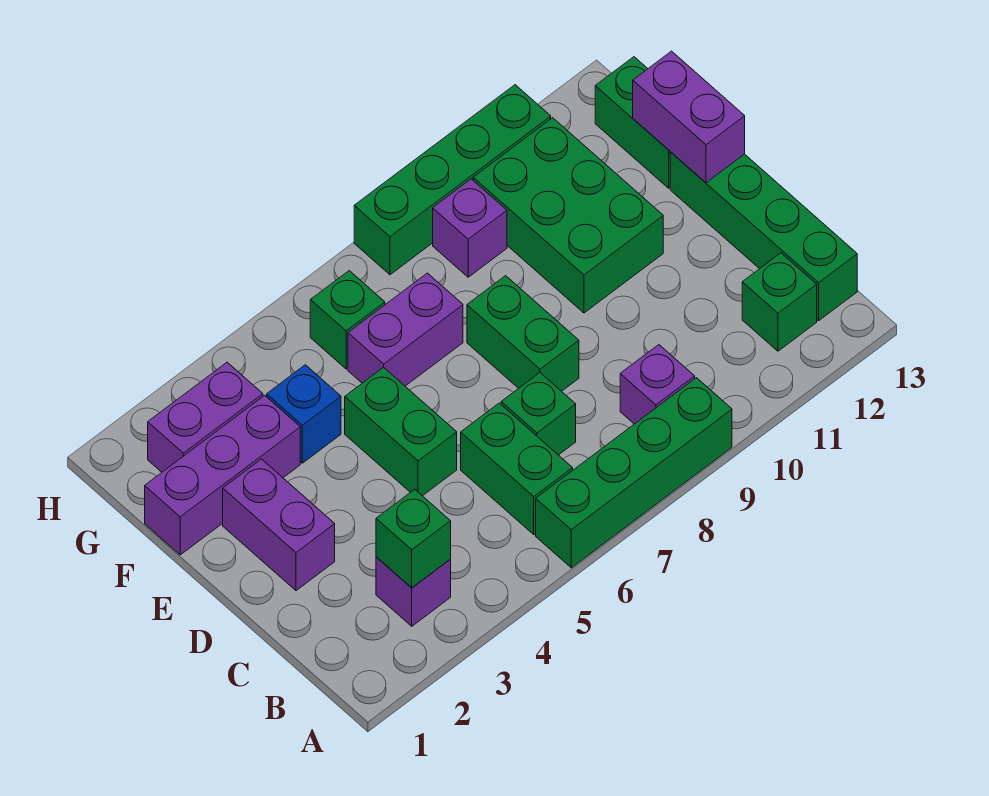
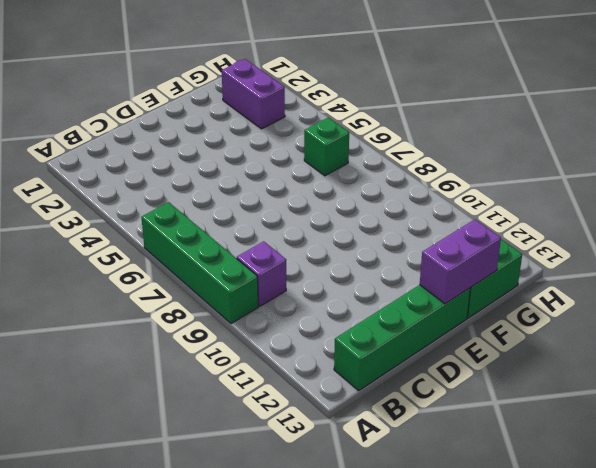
none -> purple brick B3 level 1
none -> green brick B6:C6 level 1
none -> green brick B12 level 1

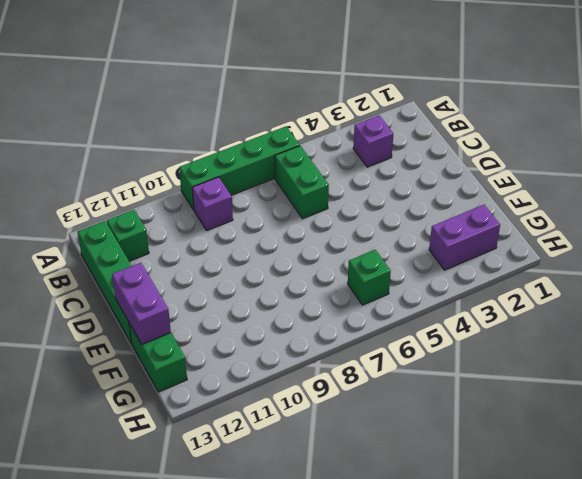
none -> green brick C7 level 1
none -> purple brick D2:E2 level 1
none -> green brick D5:E5 level 1

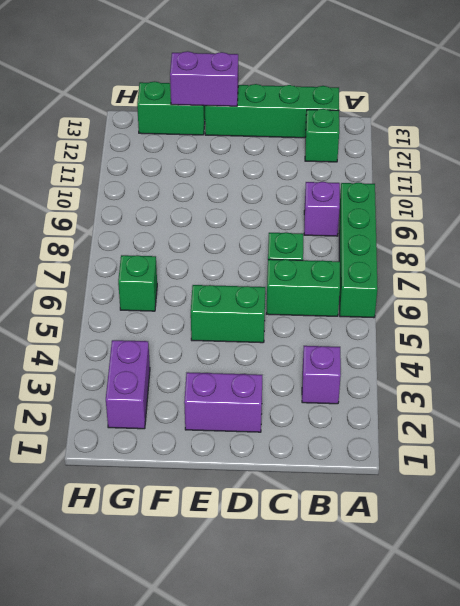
none -> green brick D8:E8 level 1
none -> green brick E10:G11 level 1
none -> purple brick F1:F3 level 1

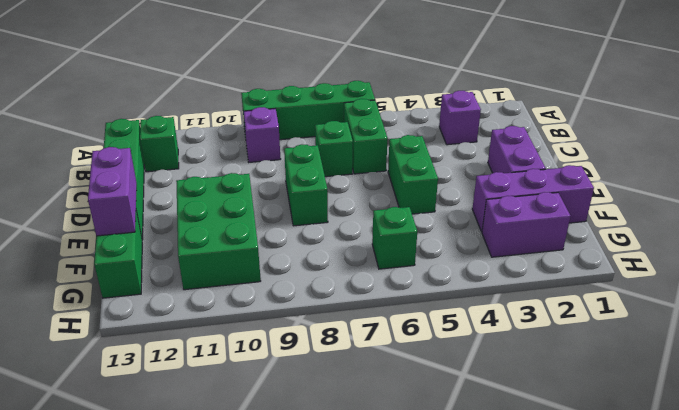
none -> blue brick F4 level 1
none -> purple brick F6:F7 level 1
none -> purple brick G9 level 1

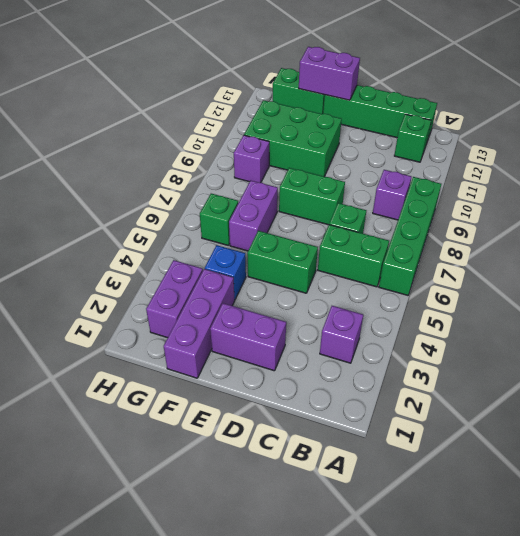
none -> green brick H8:H11 level 1
none -> green brick B3 level 2

